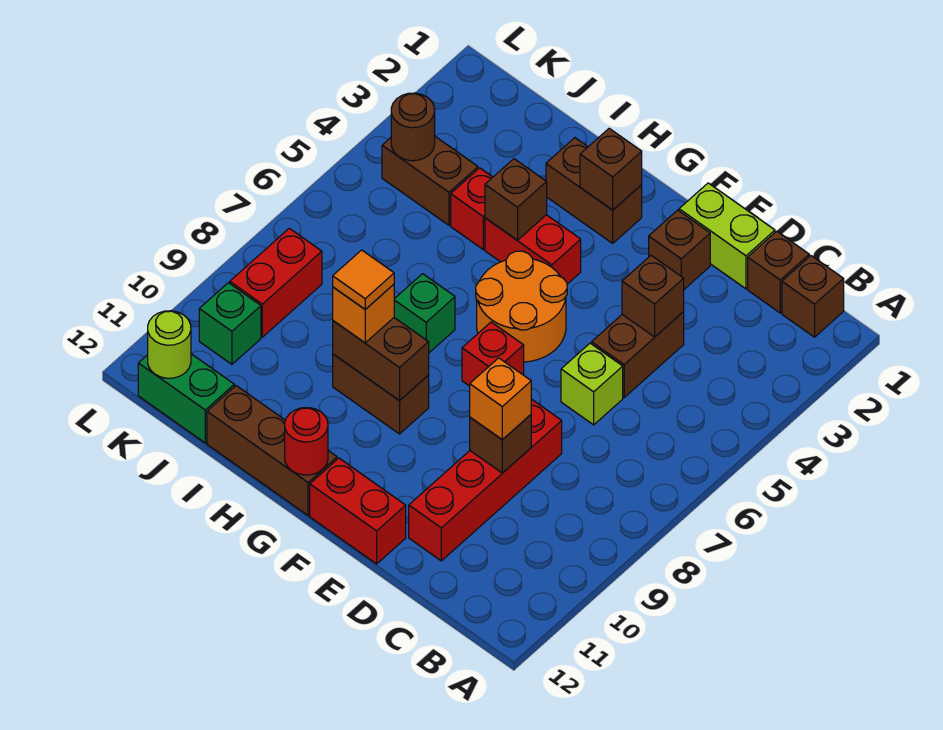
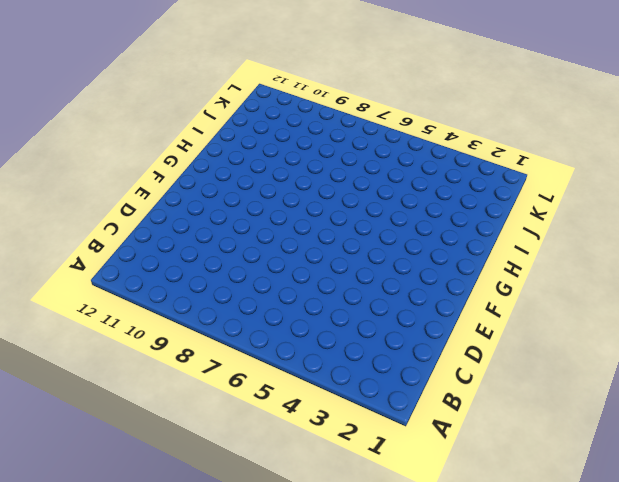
none -> brown brick B1 level 1
none -> brown brick C1 level 1
none -> lime brick D1:E1 level 1
none -> brown brick D4:D5 level 1

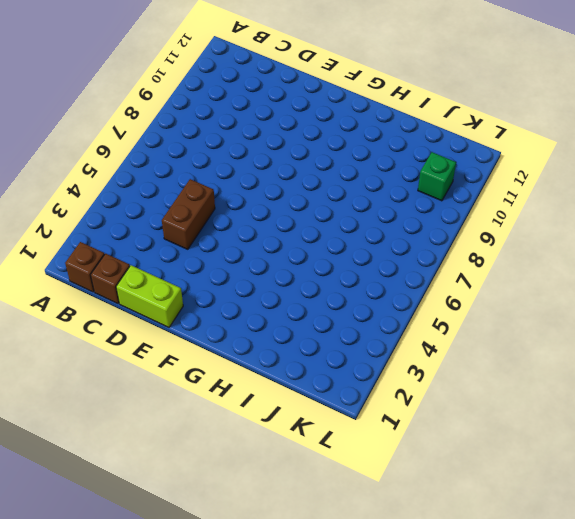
none -> lime brick D6 level 1
none -> red brick D8:D11 level 1
none -> brown brick E2 level 1
none -> red brick E12:F12 level 1

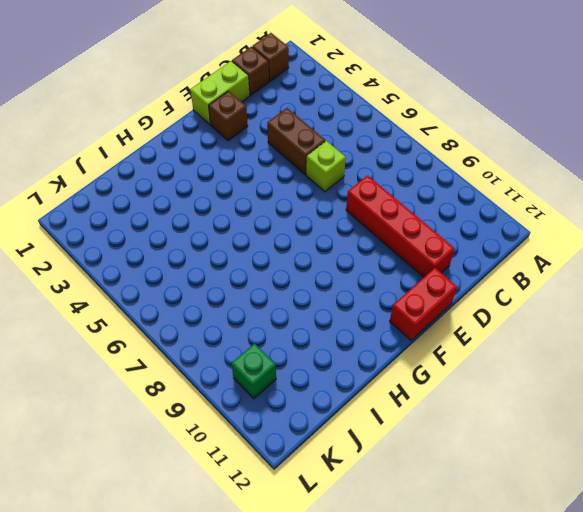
none -> orange round brick F5:G6 level 1
none -> red brick F7 level 1
none -> brown brick G2:H2 level 1
none -> red brick G4:H4 level 1

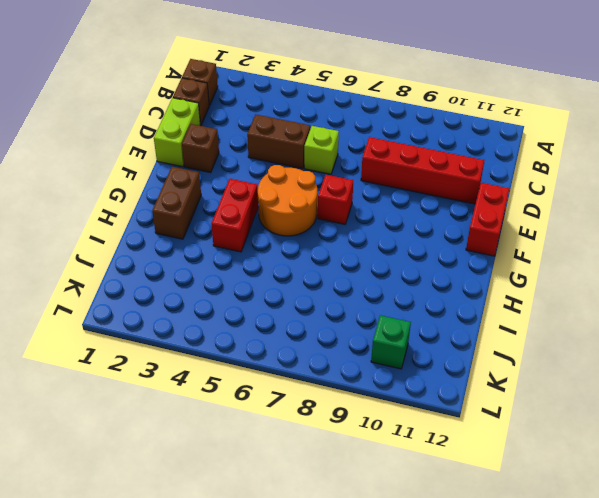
none -> brown brick G9:H9 level 1
none -> brown brick G12:I12 level 1
none -> green brick H7 level 1
none -> red brick I4 level 1

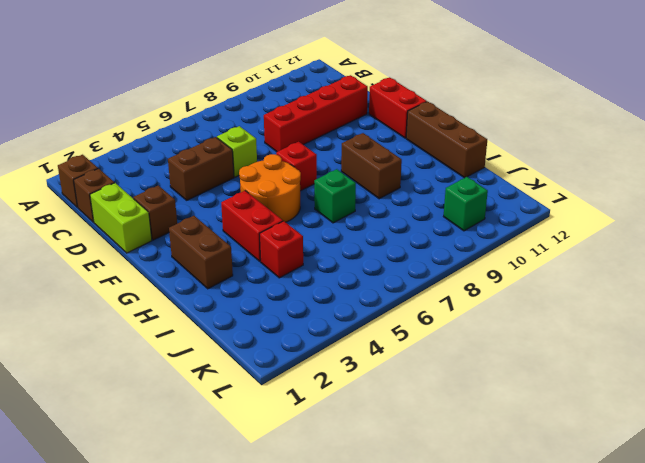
none -> brown brick J4:K4 level 1
none -> green brick J12:K12 level 1
none -> red brick K8:K9 level 1
none -> brown brick D4 level 2

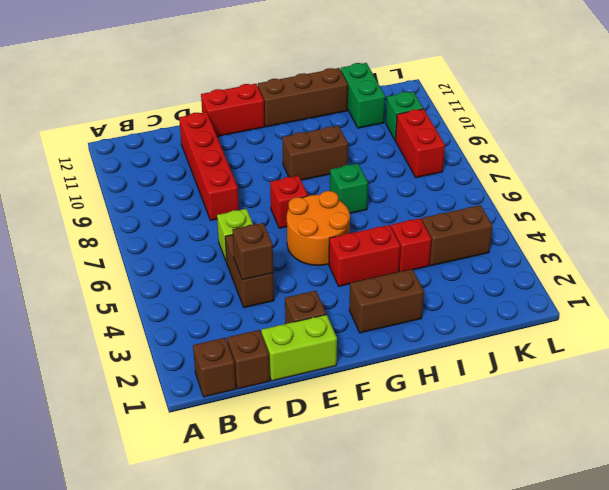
green brick J11:J12 level 1 -> green brick J12:K12 level 1
none -> brown brick D9 level 2
none -> brown brick G2 level 2
none -> brown brick G9:H9 level 2
none -> red round brick G12 level 2

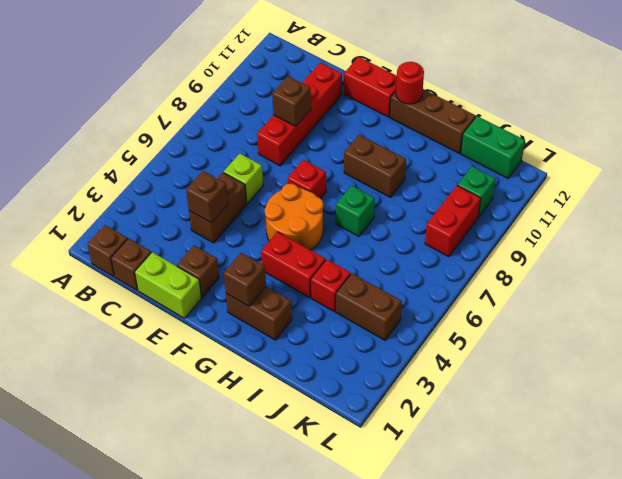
none -> brown brick G9:H9 level 2
none -> brown brick H4 level 2
none -> brown round brick K4 level 2
none -> lime round brick K12 level 2

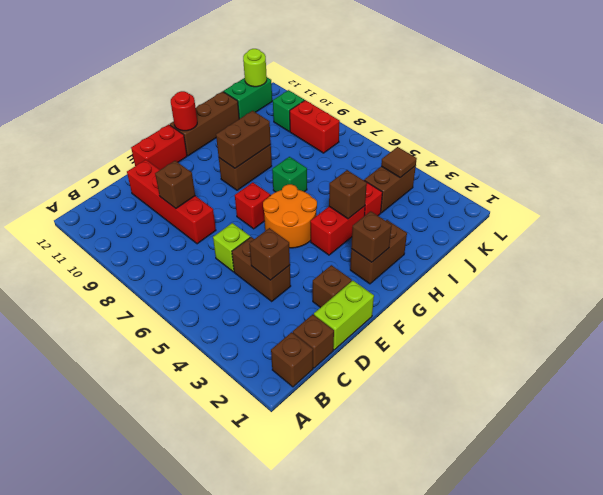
brown tile K4 level 2 -> brown round brick K4 level 2
none -> orange brick D9 level 3
none -> orange brick H9 level 3
none -> orange tile H9 level 4

